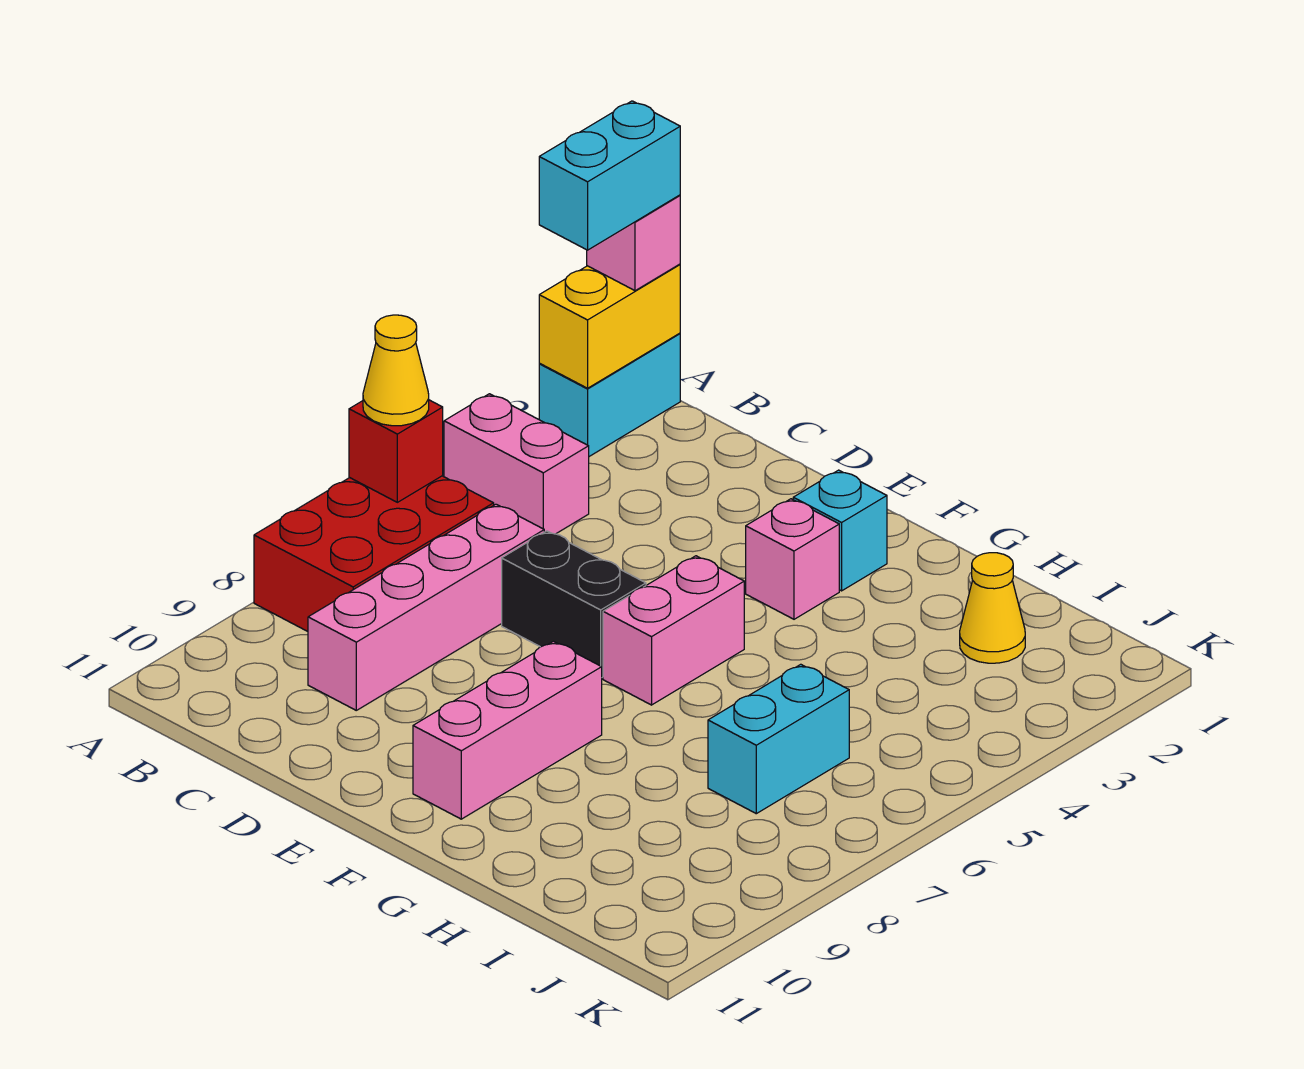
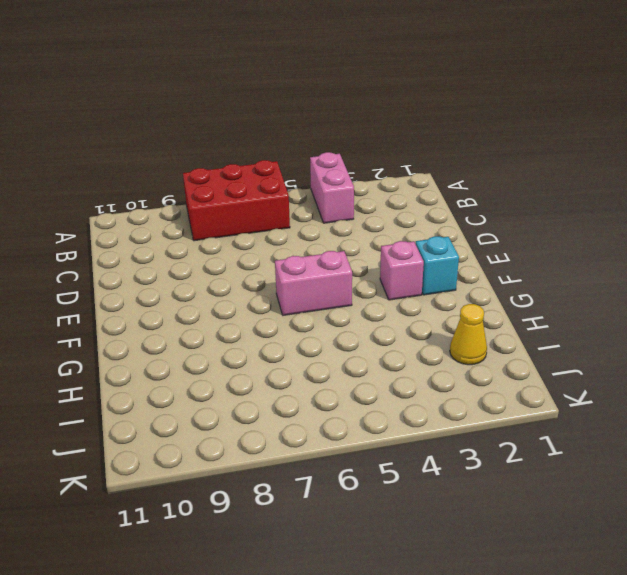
none -> cyan brick A1:A2 level 1
none -> pink brick C6:C9 level 1
none -> black brick D6:E6 level 1

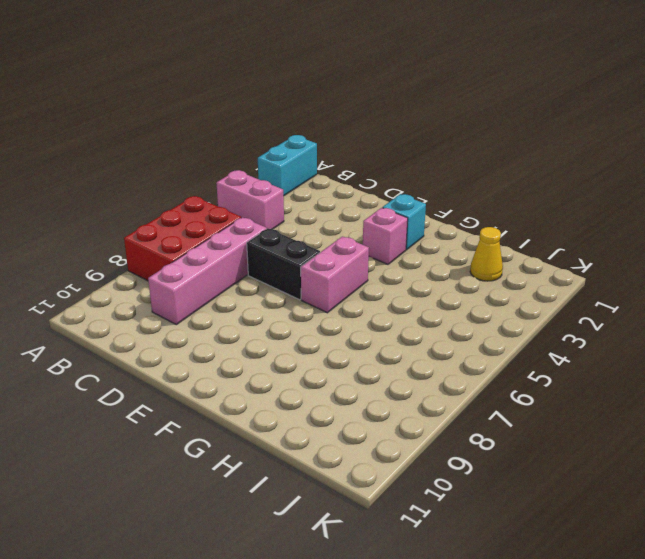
none -> pink brick F8:F10 level 1
none -> cyan brick I6:I7 level 1
none -> yellow brick A1:A2 level 2

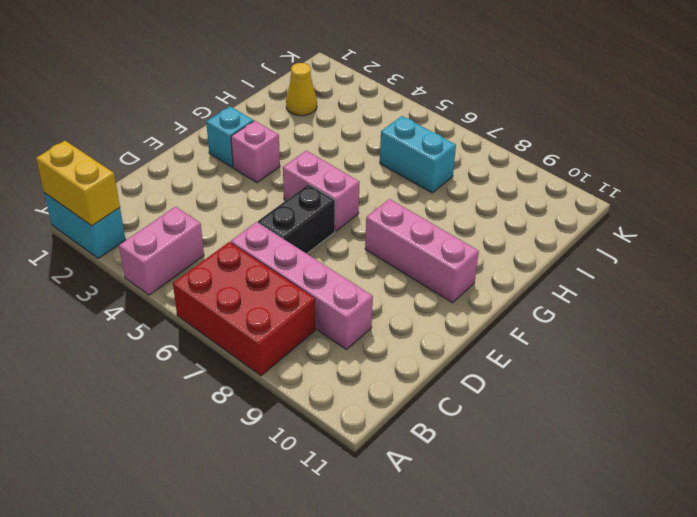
none -> red brick A6 level 2
none -> pink brick A1 level 3
none -> yellow cone A6 level 3

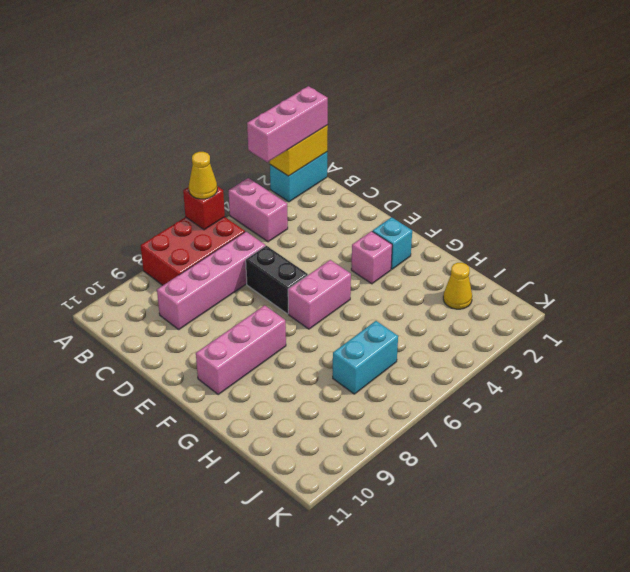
pink brick A1:A3 level 3 -> pink brick A1 level 3
none -> cyan brick A1:A2 level 4

